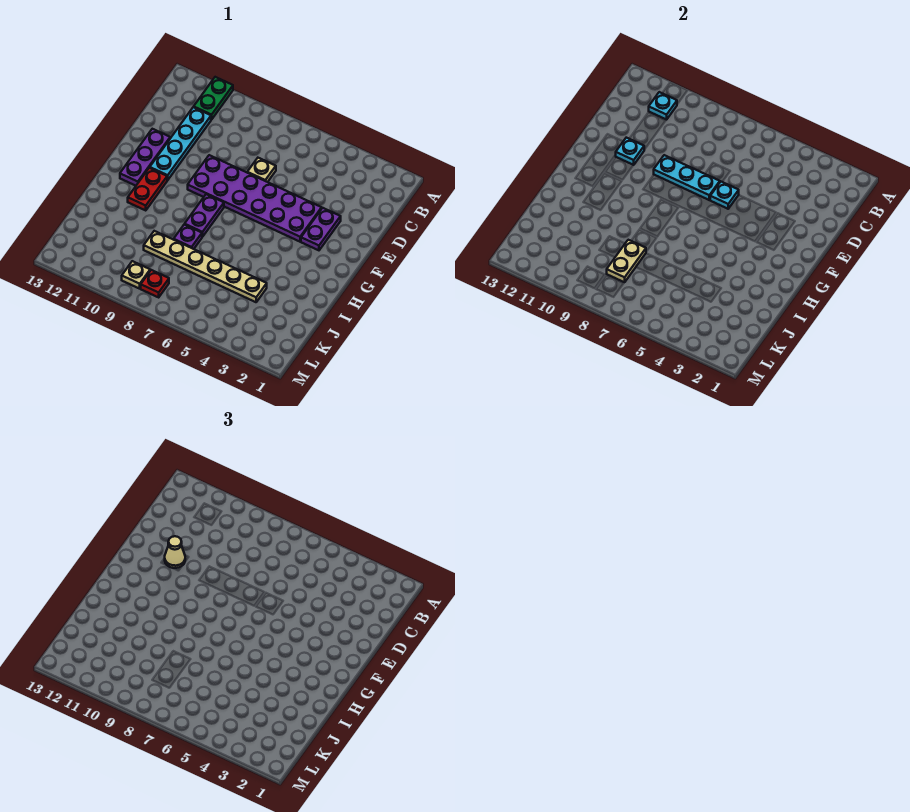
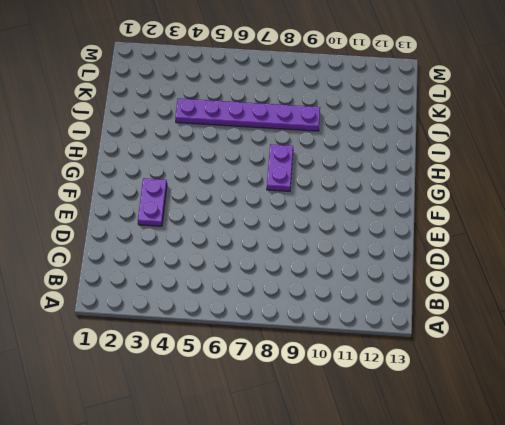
purple plate J4:J9 level 1 -> tan plate J4:J9 level 1
none -> green plate A11:B11 level 1
none -> cyan plate C11:F11 level 1
none -> tan plate D7 level 1

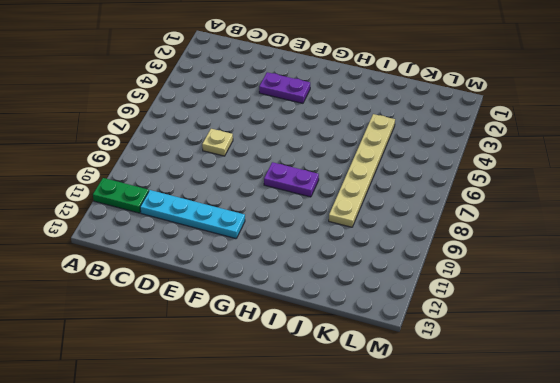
none -> purple plate E4:F9 level 1
none -> purple plate E12:G12 level 1
none -> red plate G11:H11 level 1

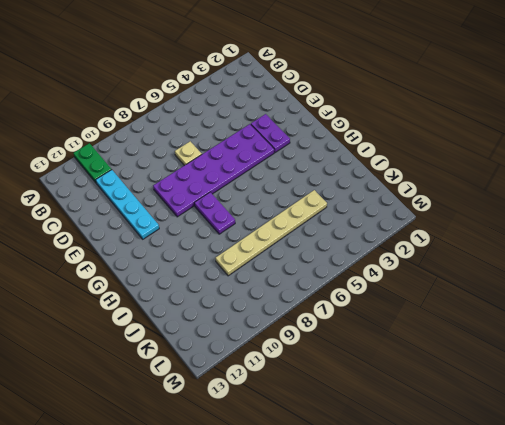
none -> purple plate E12:G12 level 1
none -> red plate G11:H11 level 1
none -> purple plate I8 level 1

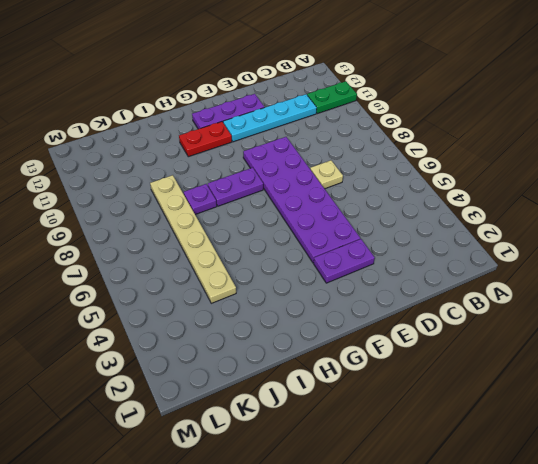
none -> red plate L8 level 1
none -> tan plate L9 level 1
none -> cyan plate B11 level 2

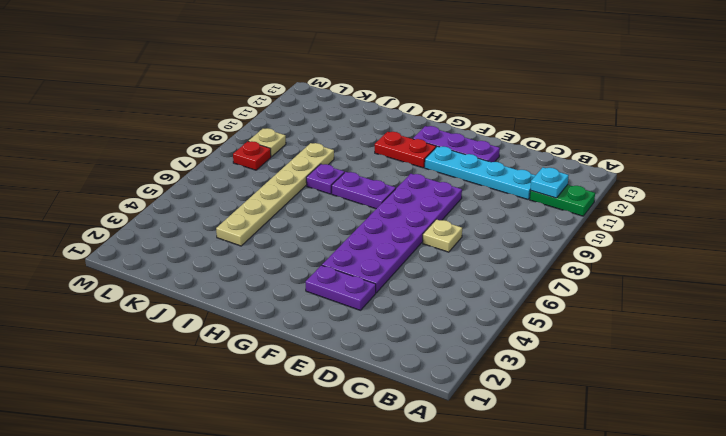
none -> cyan plate E6 level 2
none -> cyan plate E7:E9 level 2
none -> cyan plate E11 level 2

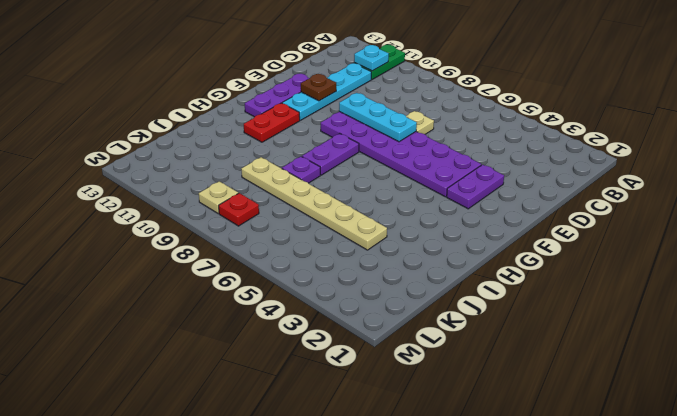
brown plate E11 level 2 -> cyan plate E11 level 2
none -> cyan plate E6 level 2
none -> tan plate J8:K8 level 2
none -> tan cone E11 level 3

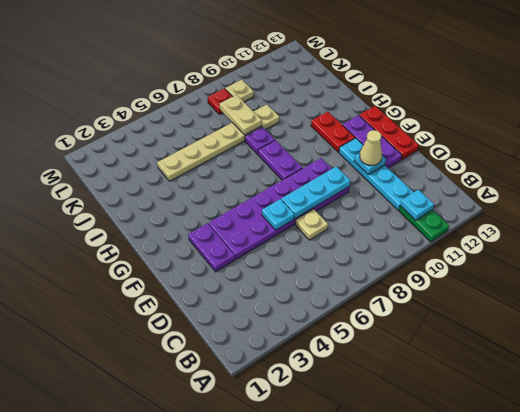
red plate E13:G13 level 1 -> none

